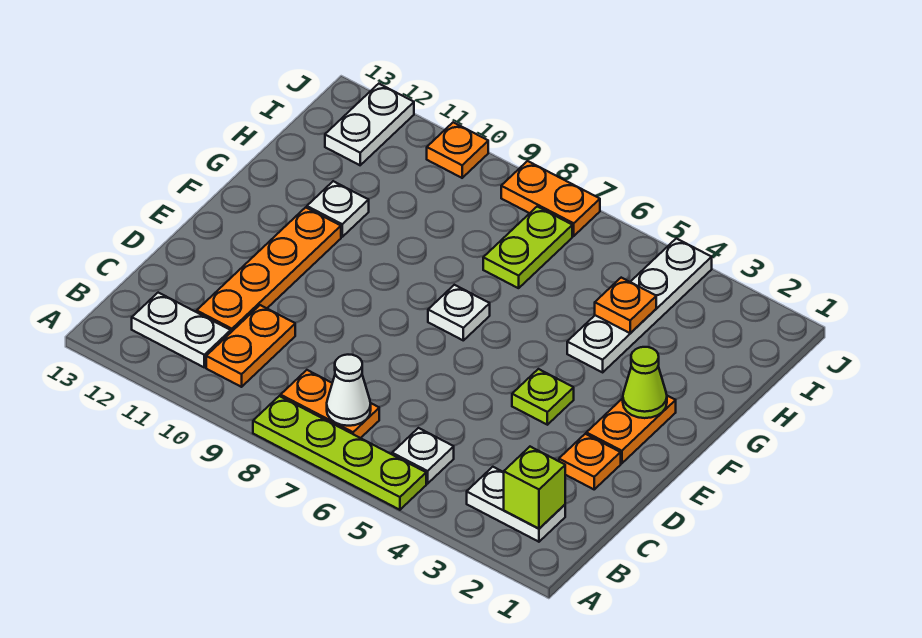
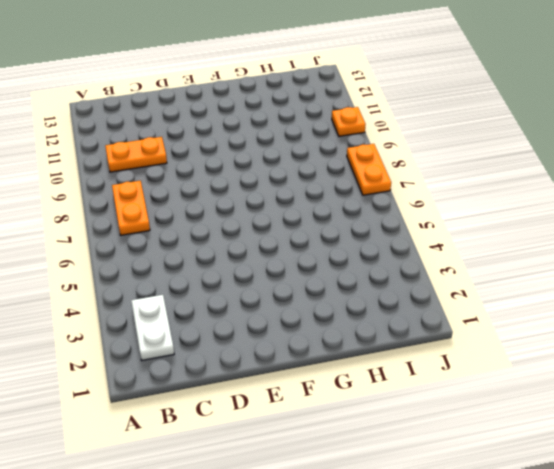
none -> lime plate A5:A8 level 1
none -> white plate B5 level 1
none -> white plate B11:B12 level 1

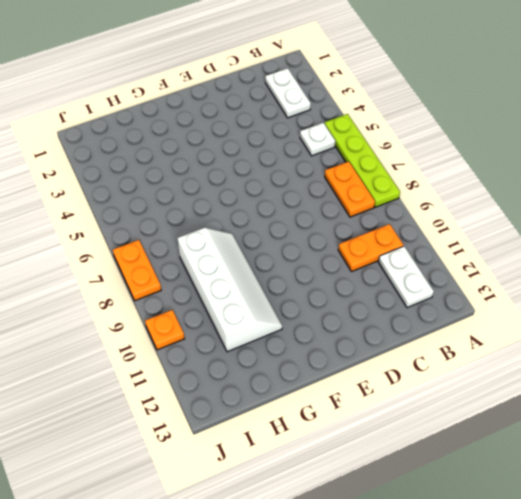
white slope G8:H11 level 1 top H -> white plate G11 level 1
none -> orange plate C11:F11 level 1
none -> orange plate D2 level 1
none -> orange plate E2:F2 level 1

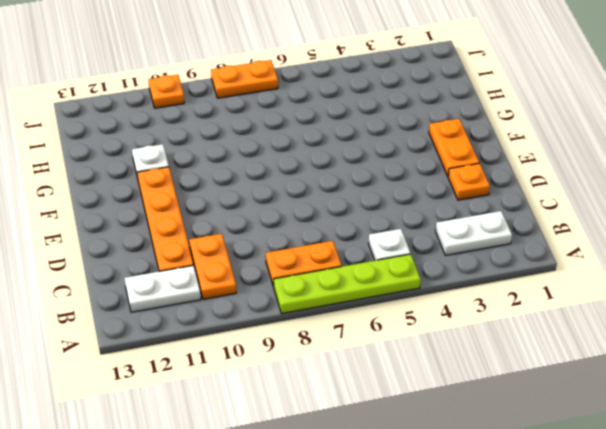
none -> lime plate E4 level 1
none -> white plate F7 level 1
none -> white plate G4:J4 level 1

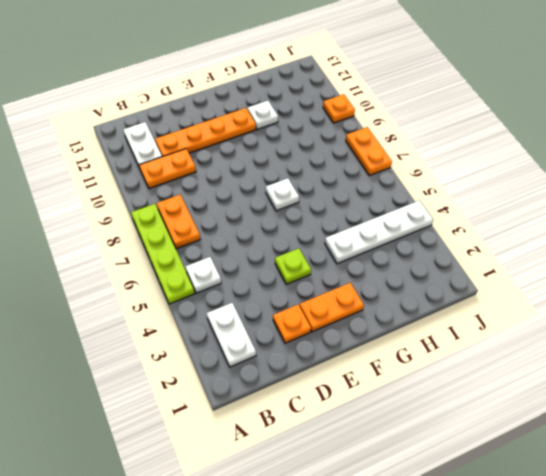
none -> lime plate H7:I7 level 1
none -> white plate I12:J12 level 1
none -> lime brick B2 level 2

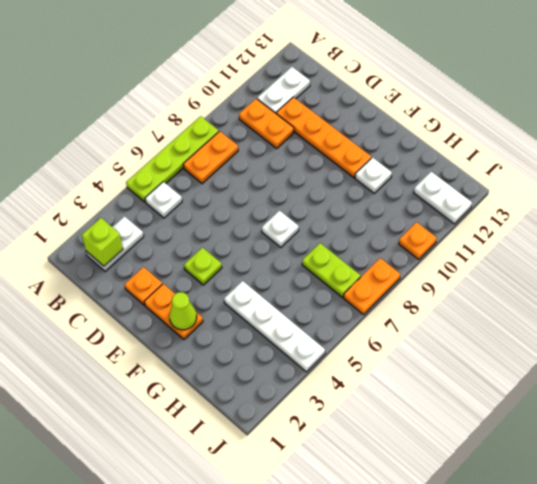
none -> white cone B7 level 2
none -> orange plate H4 level 2

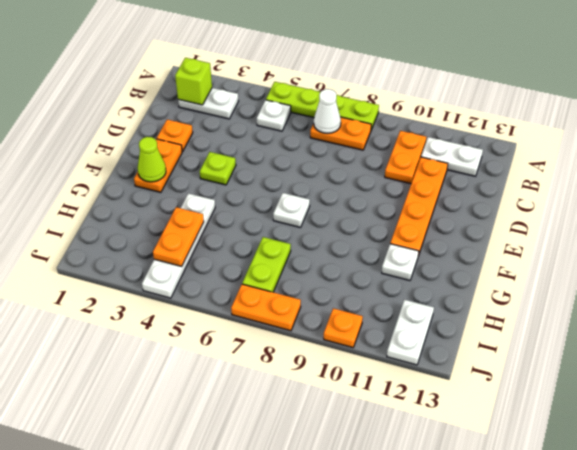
orange plate H4:I4 level 2 -> orange plate H4 level 2

